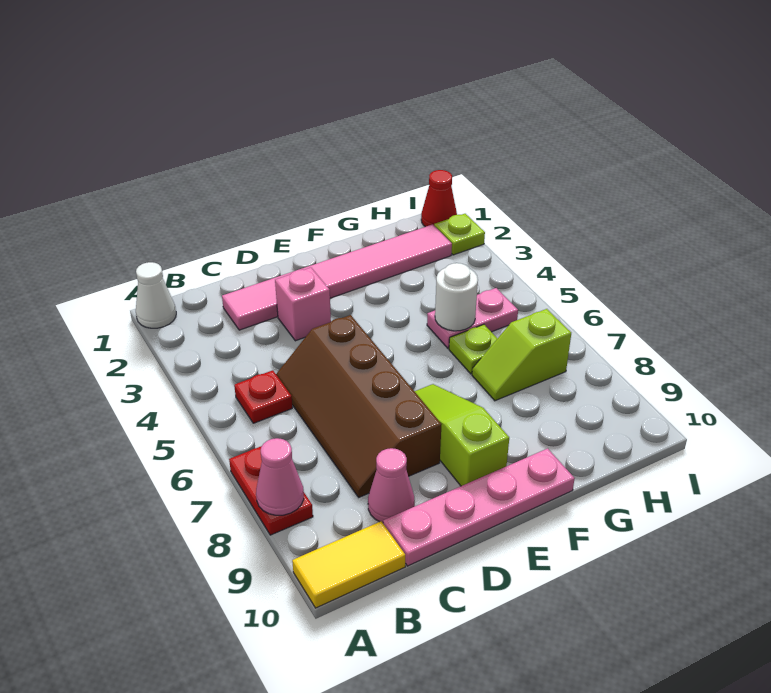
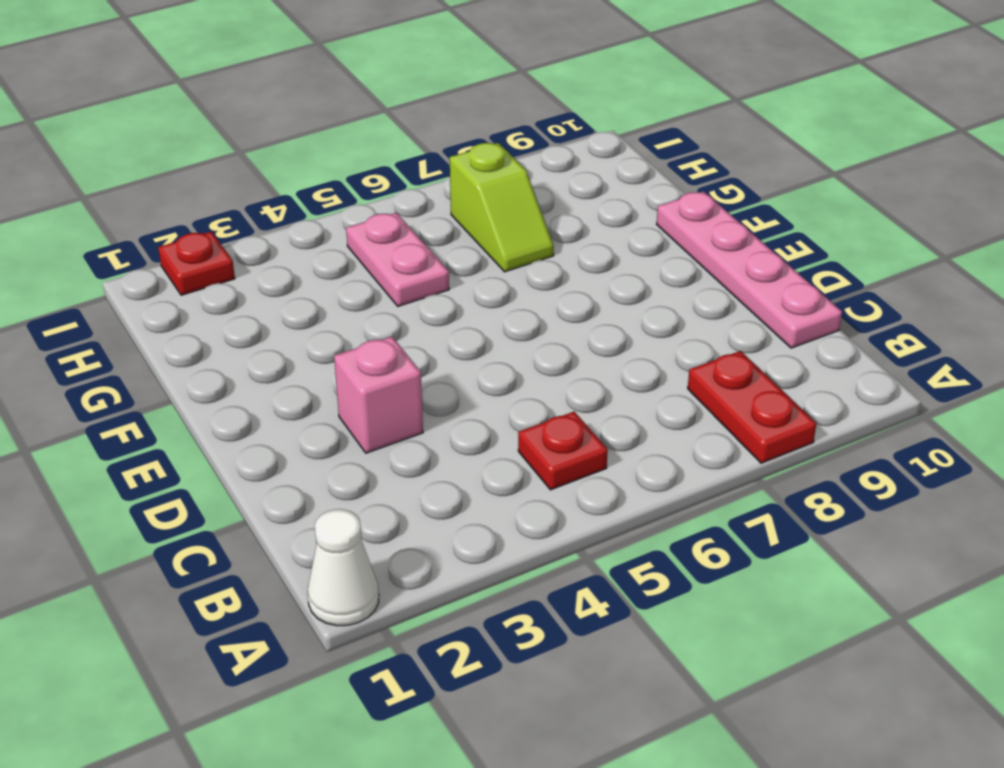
red plate A8:B8 level 1 -> red plate A7:A8 level 1
red plate I2 level 1 -> lime plate I2 level 1
none -> yellow tile A10:B10 level 1
none -> pink tile C2:H2 level 1
none -> brown slope C5:D8 level 1 top D

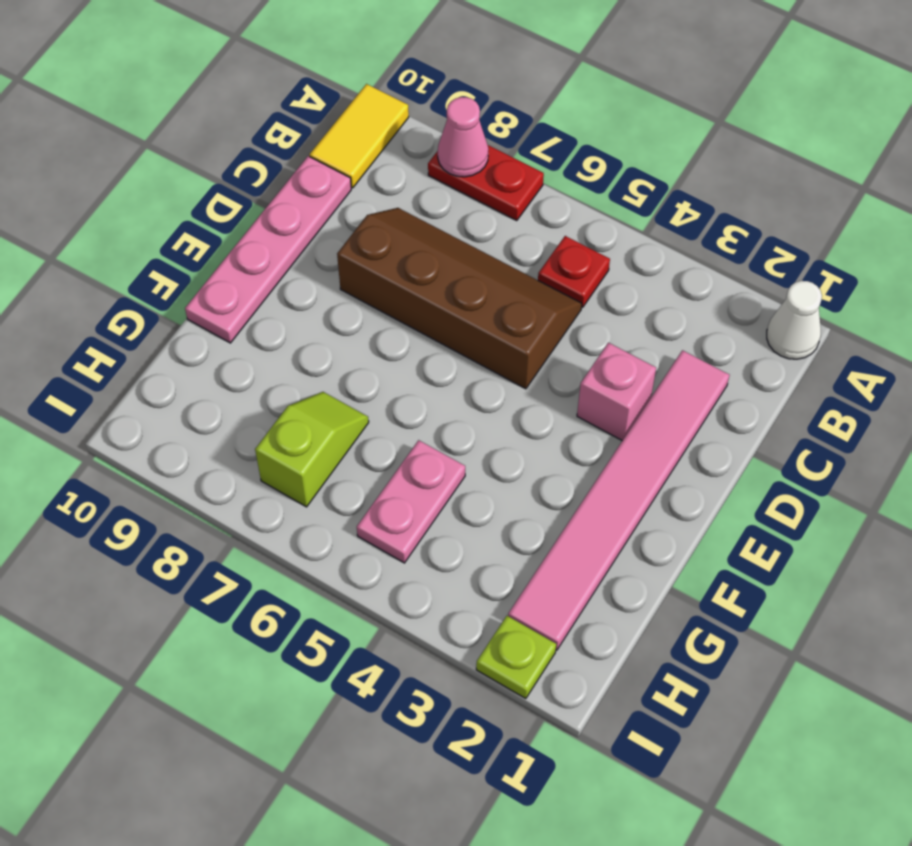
none -> pink cone C9 level 1
none -> lime slope E7:E9 level 1 top 9
none -> lime plate G6 level 1

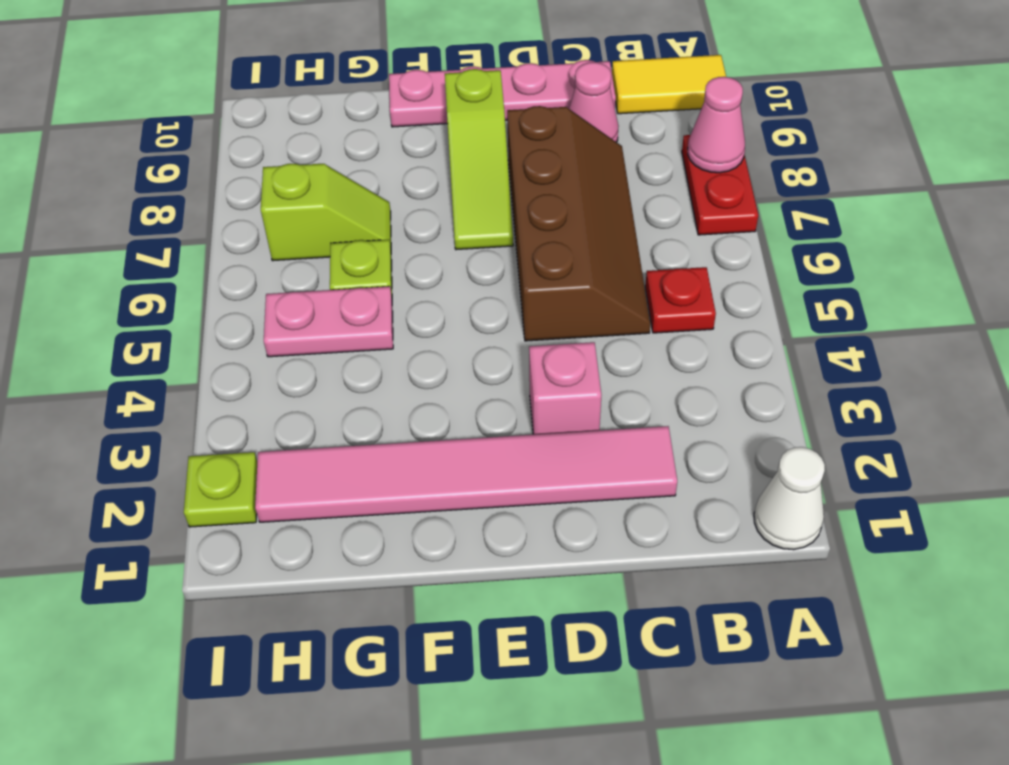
none -> red cone I1 level 1
none -> white round brick G5 level 2

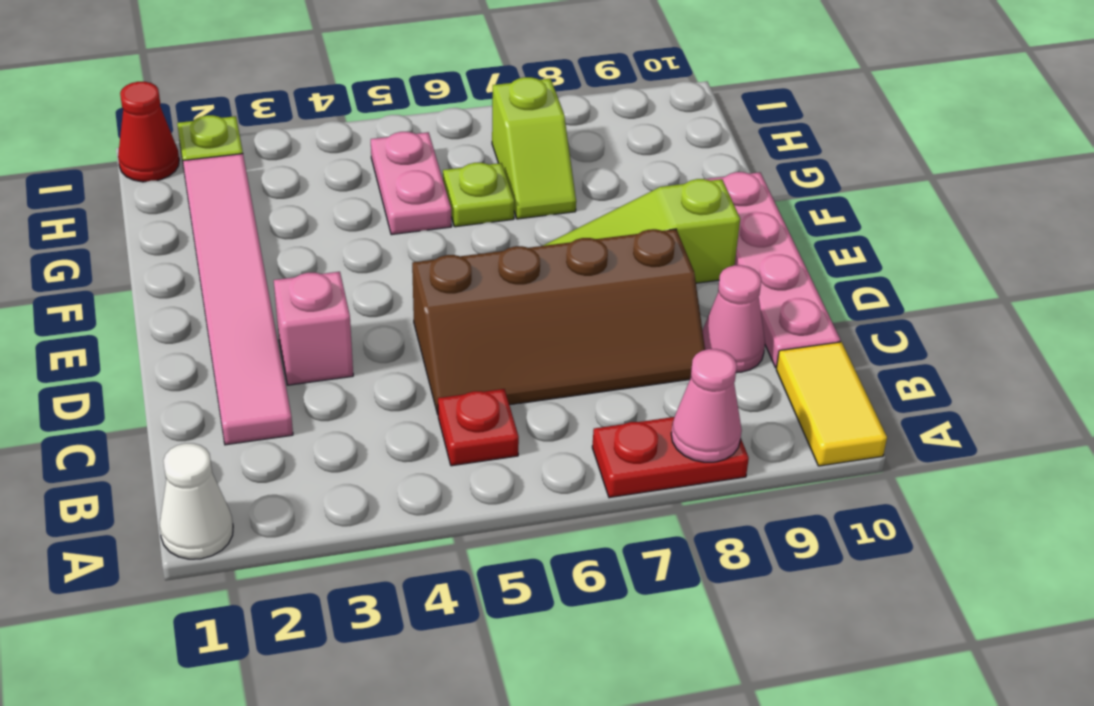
none -> white round brick G5 level 2

